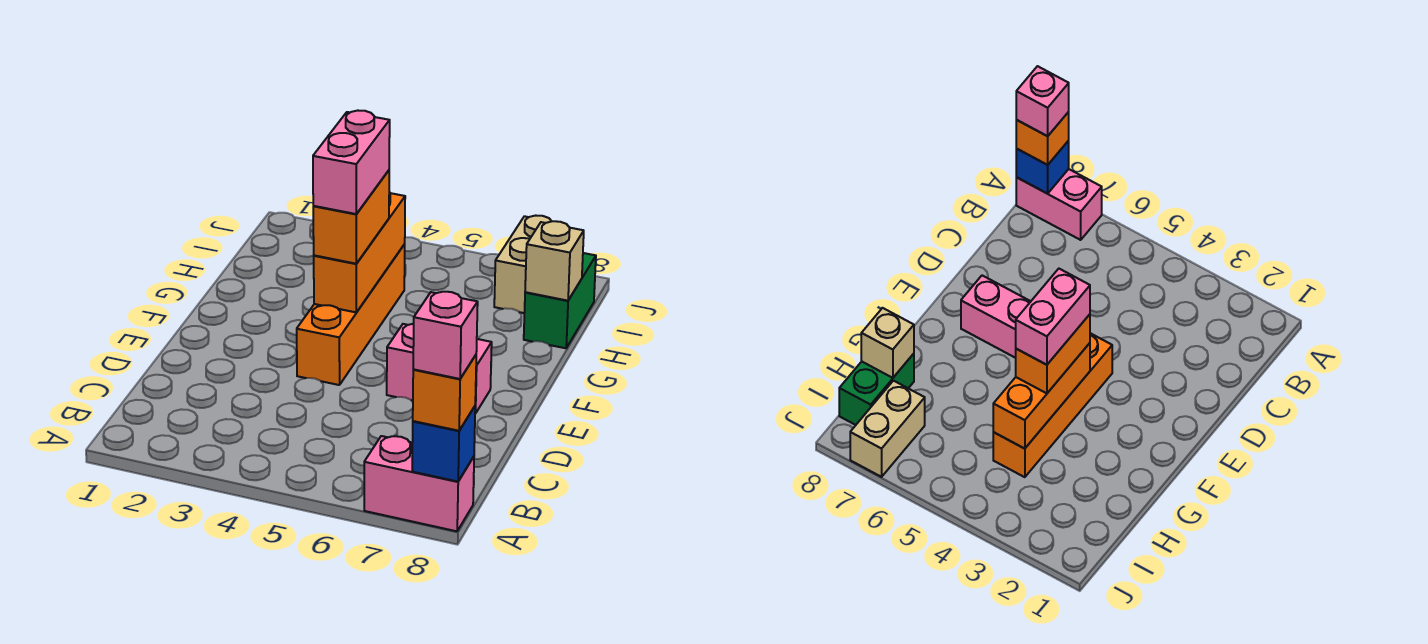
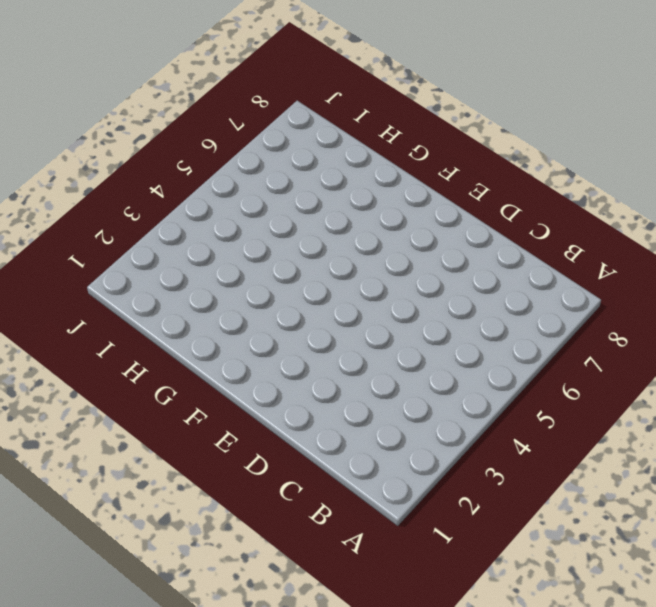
none -> pink brick A7:A8 level 1
none -> orange brick E4:H4 level 1
none -> pink brick E6:E7 level 1

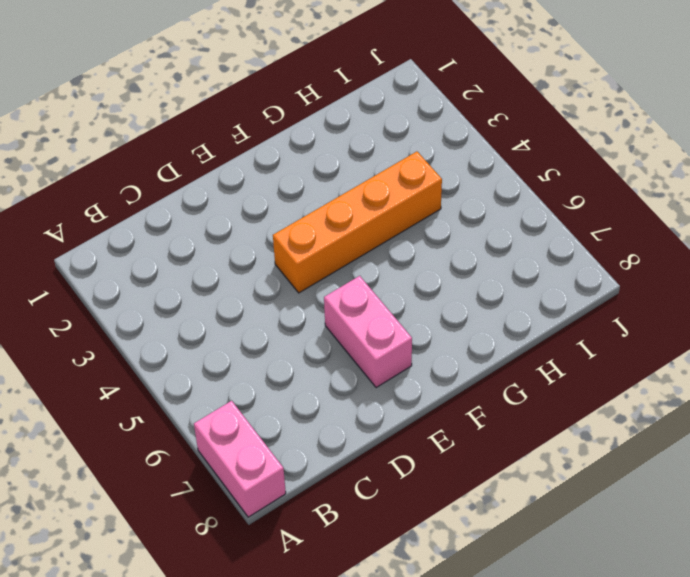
none -> green brick H8:I8 level 1
none -> tan brick I7:J7 level 1
none -> blue brick A8 level 2

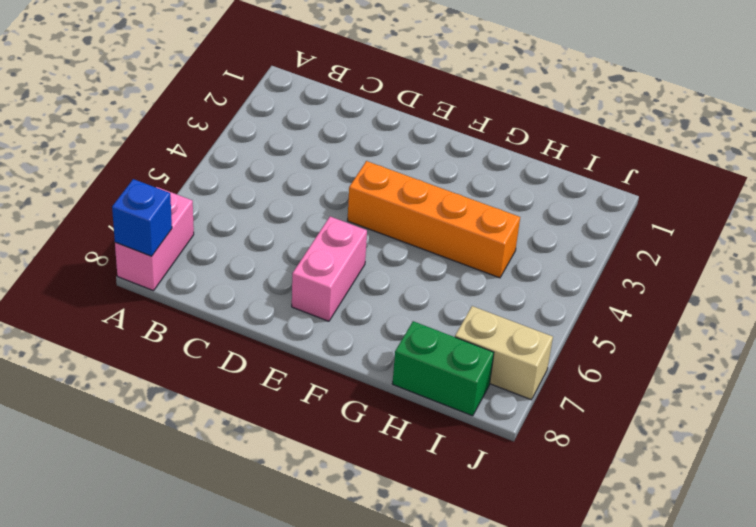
none -> orange brick F4:H4 level 2
none -> tan brick H8 level 2
none -> orange brick A8 level 3

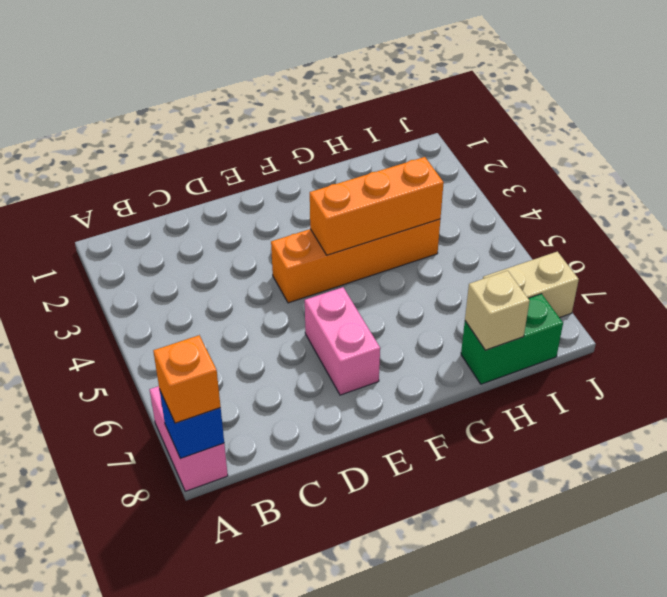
none -> orange brick F4:G4 level 3
none -> pink brick A8 level 4
none -> pink brick F4:G4 level 4

